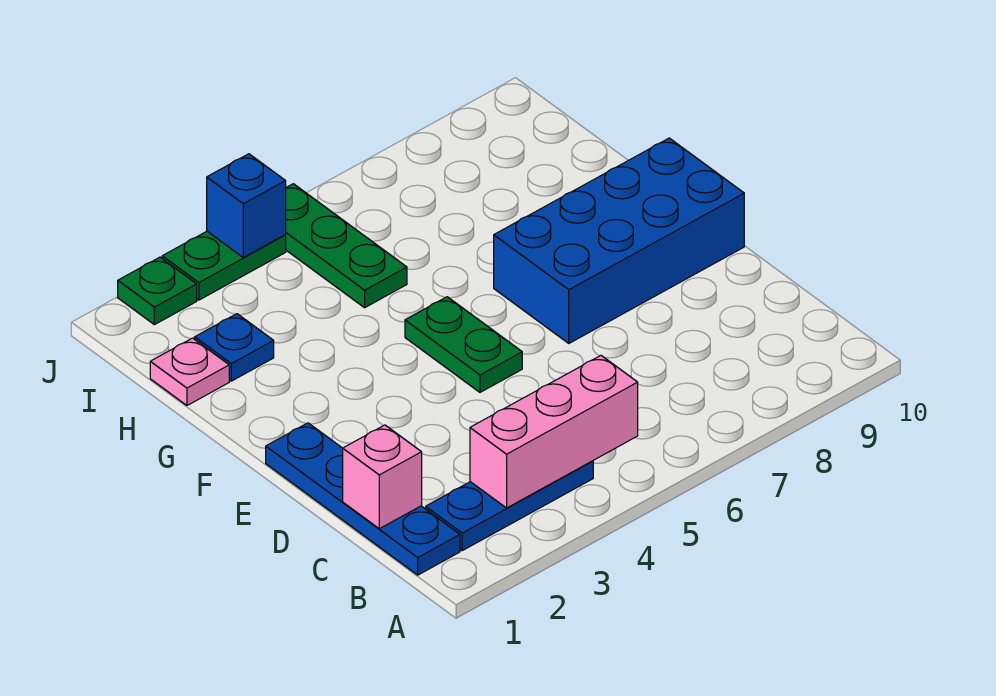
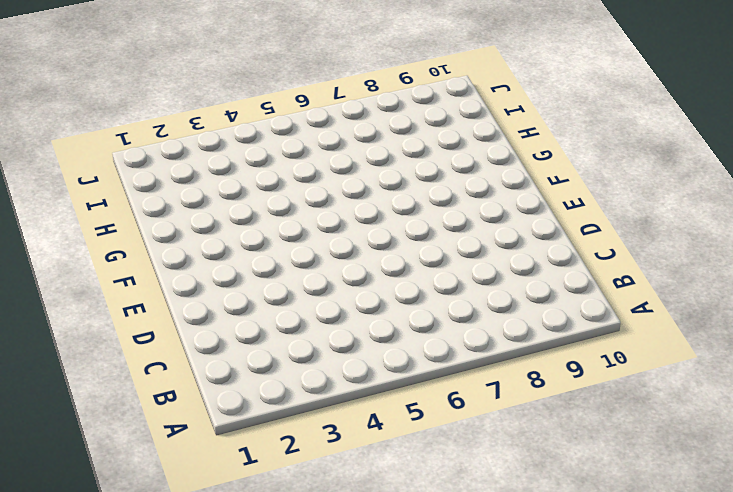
none -> blue plate B1:E1 level 1
none -> blue plate B2:B4 level 1
none -> green plate E5:F5 level 1

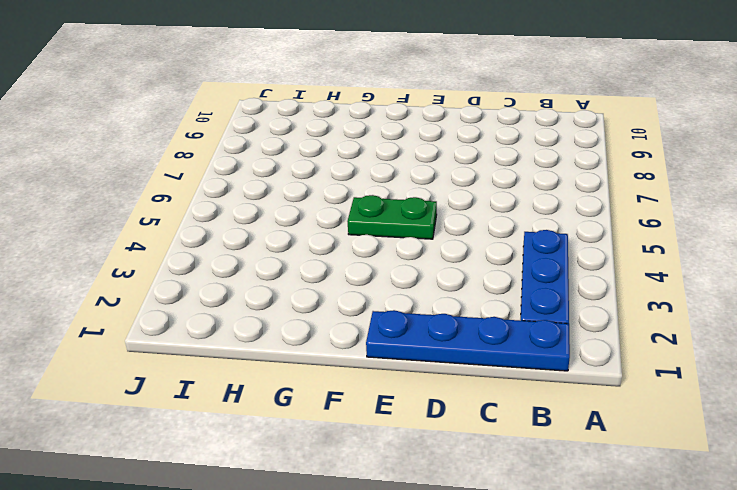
none -> blue brick E7:F10 level 1
none -> pink plate H1 level 1
none -> blue plate H2 level 1

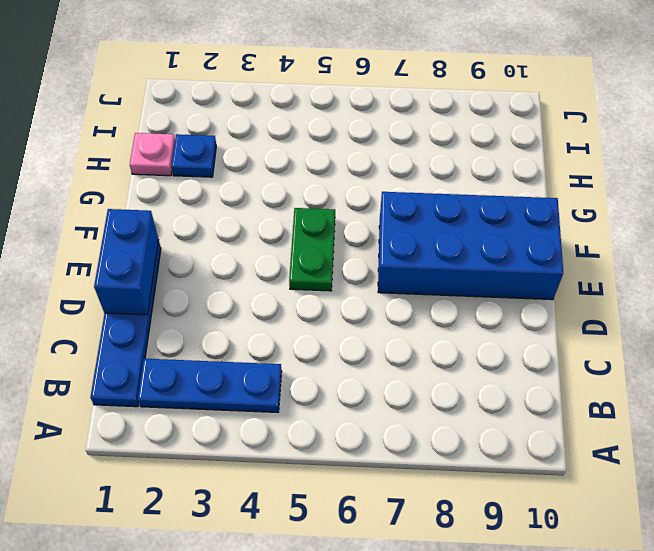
blue brick D1:E1 level 2 -> none
none -> green plate H5:J5 level 1
none -> green plate J2 level 1
none -> green plate J3:J4 level 1

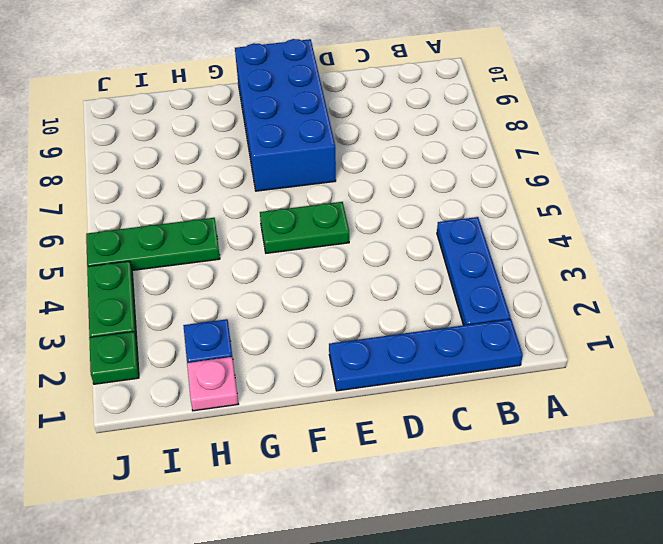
none -> pink brick B3:B5 level 2
none -> pink brick C1 level 2
none -> blue brick J4 level 2

